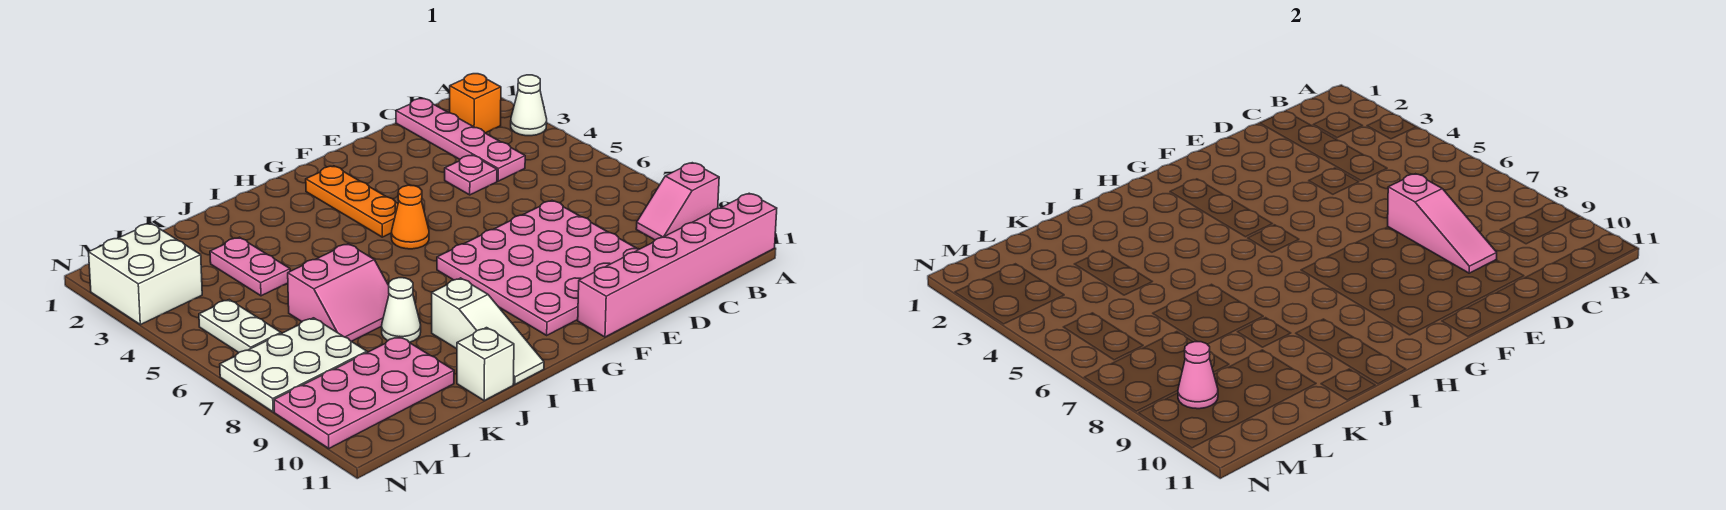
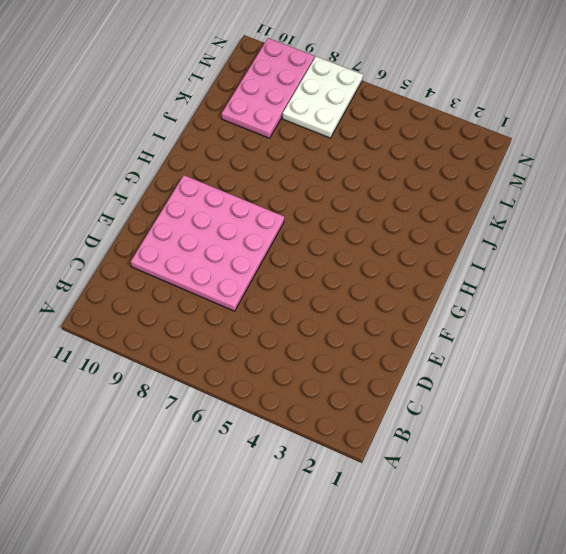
none -> white cone A3 level 1
none -> pink slope A9:B9 level 1 top A
none -> pink brick A11:F11 level 1

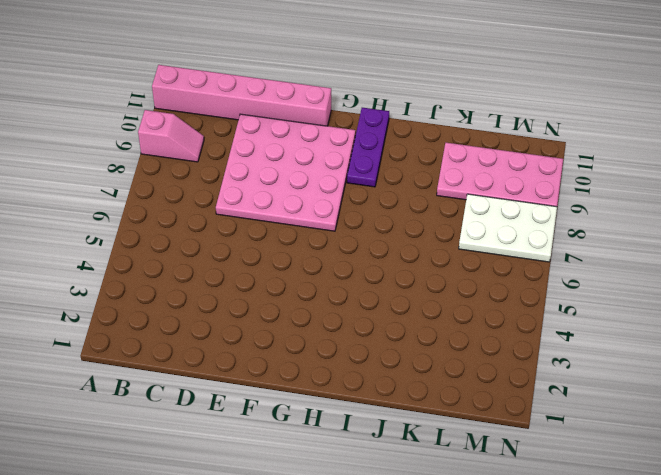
purple plate H9:H11 level 1 -> none
none -> white cone A3 level 1
none -> orange brick B2 level 1
none -> pink plate C1:C4 level 1

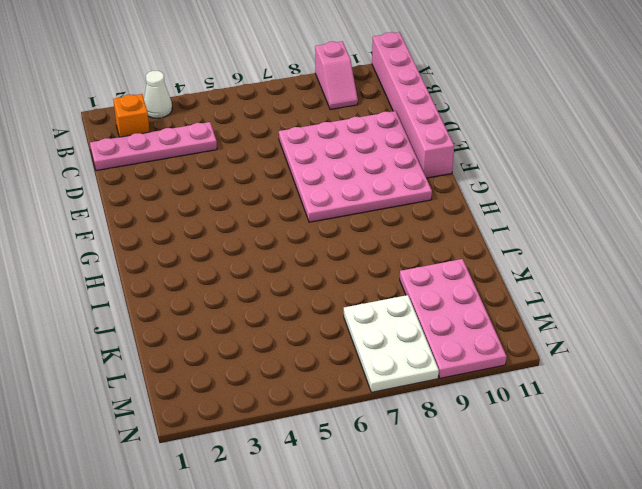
none -> pink plate D4 level 1
none -> orange plate G2:G4 level 1
none -> orange cone G5 level 1

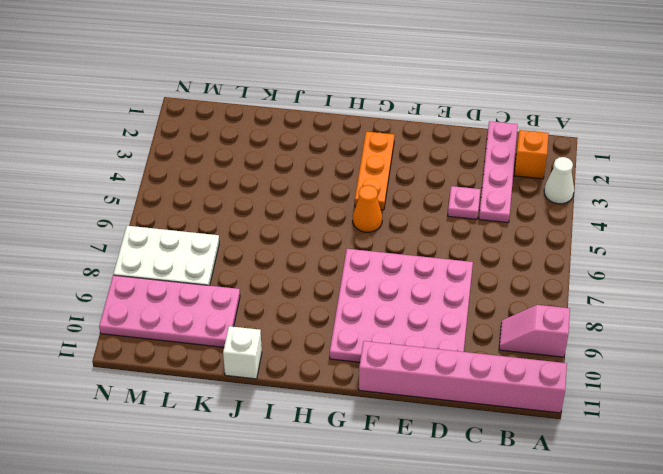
none -> white slope I9:I11 level 1 top 9
none -> pink slope J6:K7 level 1 top 6
none -> white cone J8 level 1

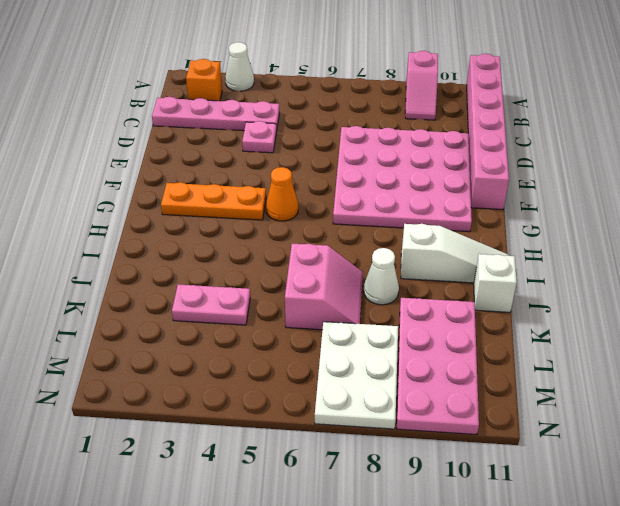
none -> white brick M2:N3 level 1
none -> white plate M5:M6 level 1
none -> pink slope D7:D9 level 2 top 7

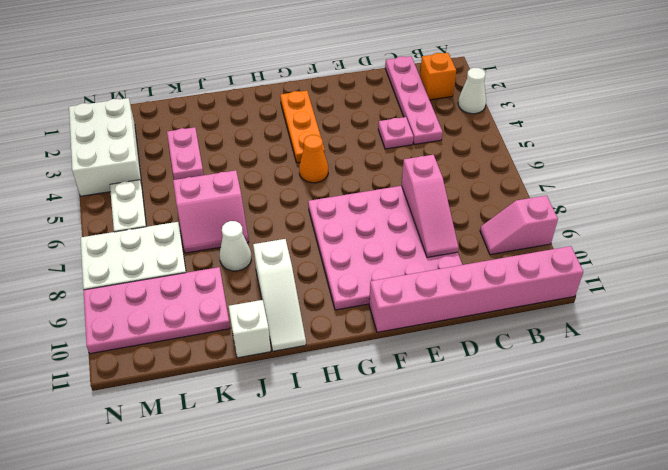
white brick M2:N4 level 1 -> white brick M2:N3 level 1
none -> pink cone M9 level 2

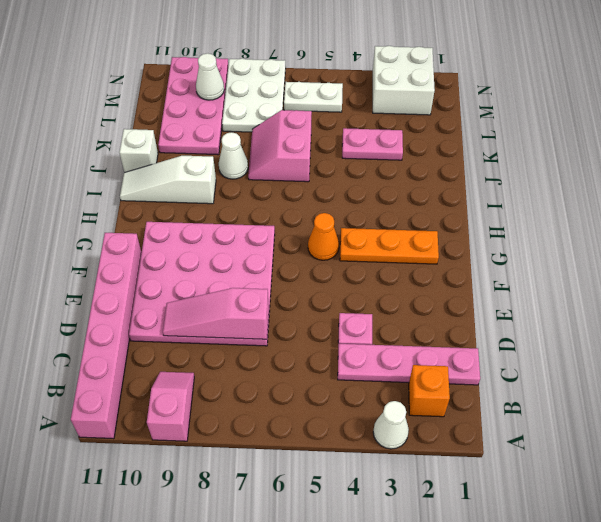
white cone M9 level 2 -> pink cone M9 level 2

